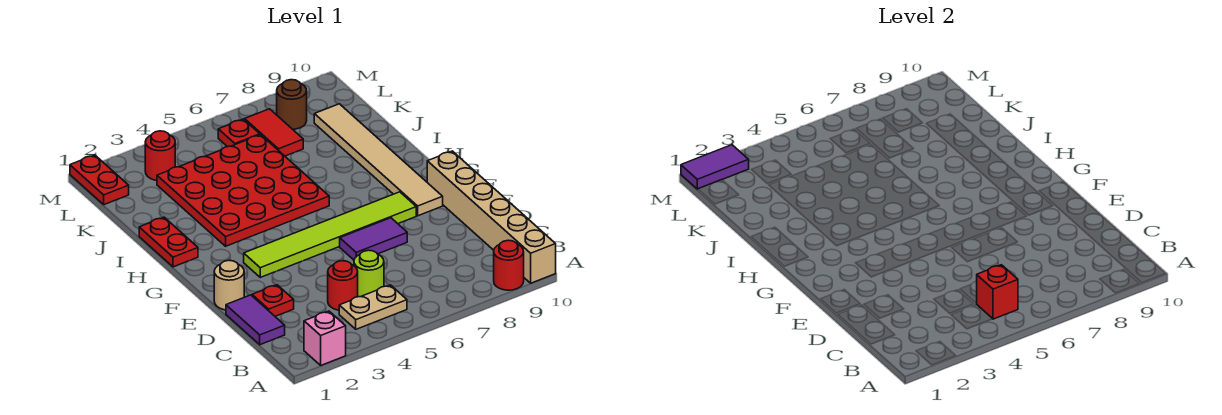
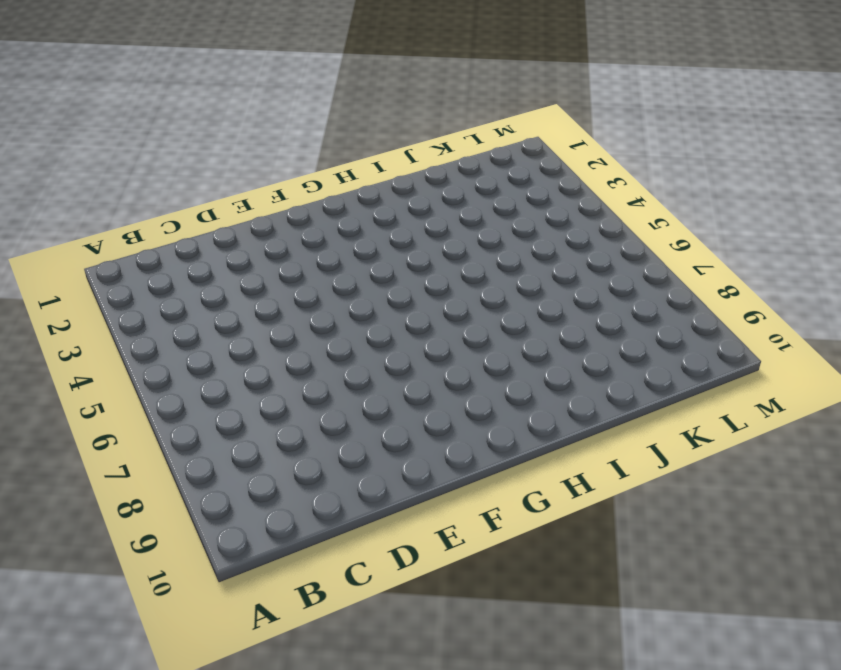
none -> pink brick A2 level 1
none -> red round brick A9 level 1
none -> tan brick A10:F10 level 1

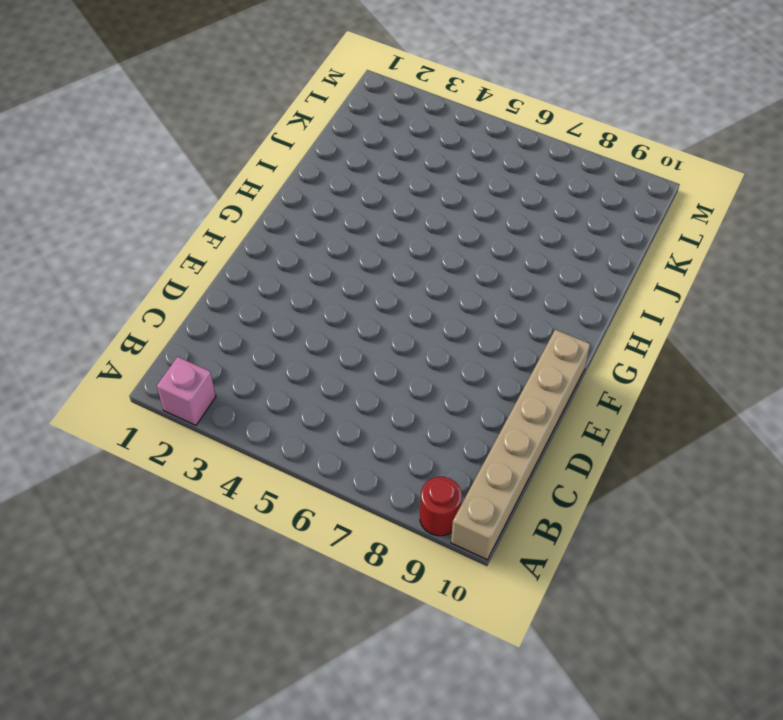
none -> tan plate B4:B5 level 1
none -> purple tile C1:D1 level 1
none -> red round brick C4 level 1

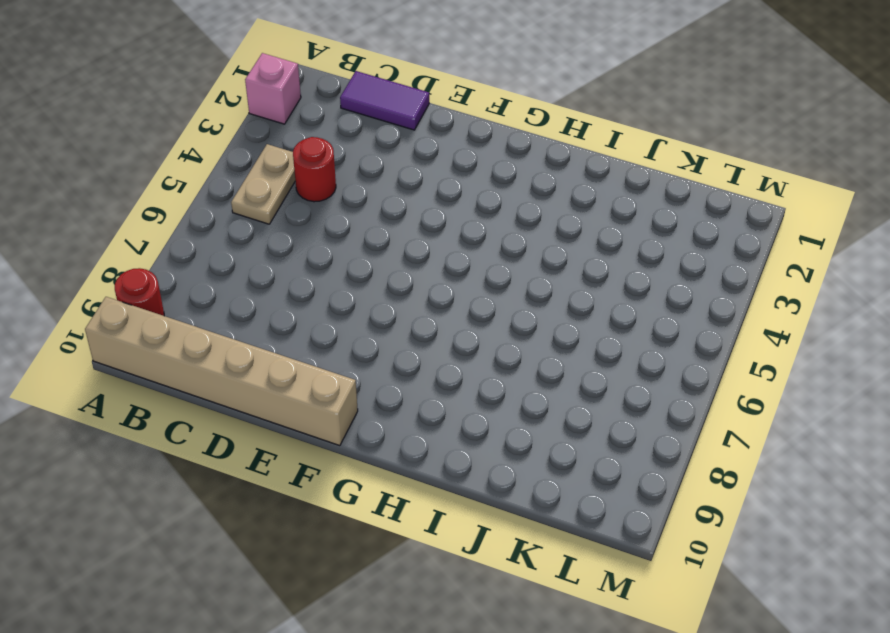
none -> lime round brick C5 level 1
none -> red plate D2 level 1
none -> tan round brick E1 level 1

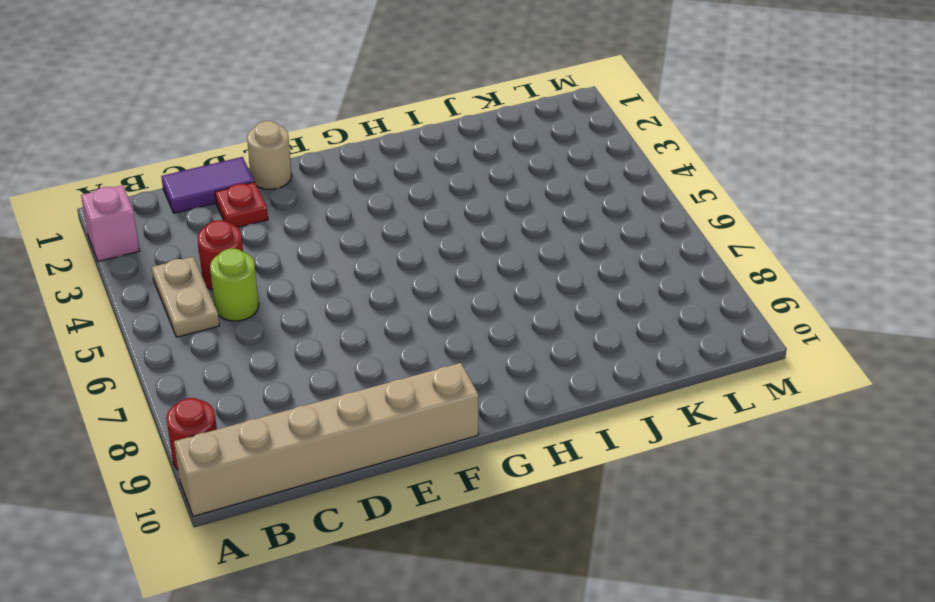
none -> purple tile E6:E7 level 1
none -> lime tile F3:F8 level 1
none -> tan tile F9:K9 level 1

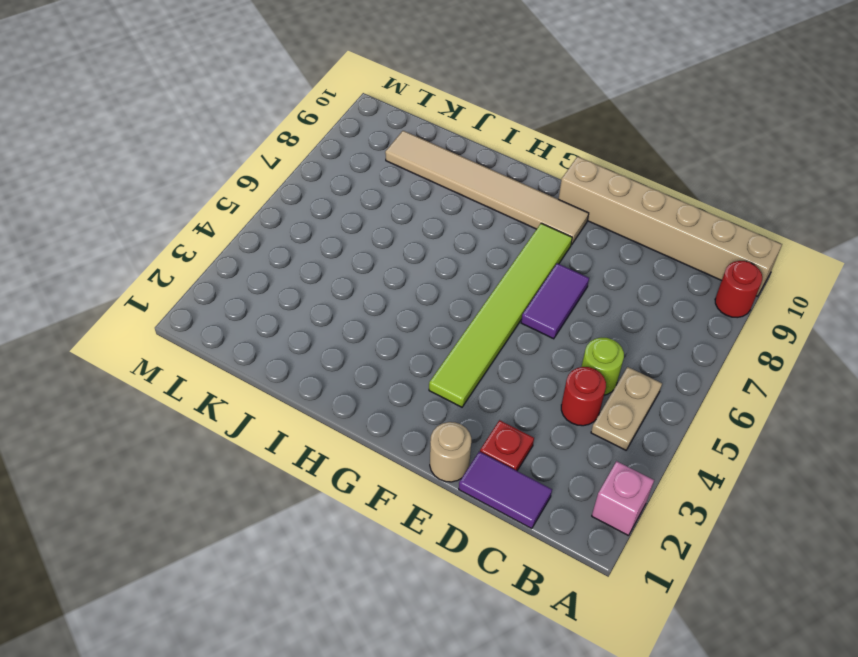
none -> red plate H1:I1 level 1
none -> red plate H3:K6 level 1
none -> red tile K7:L7 level 1

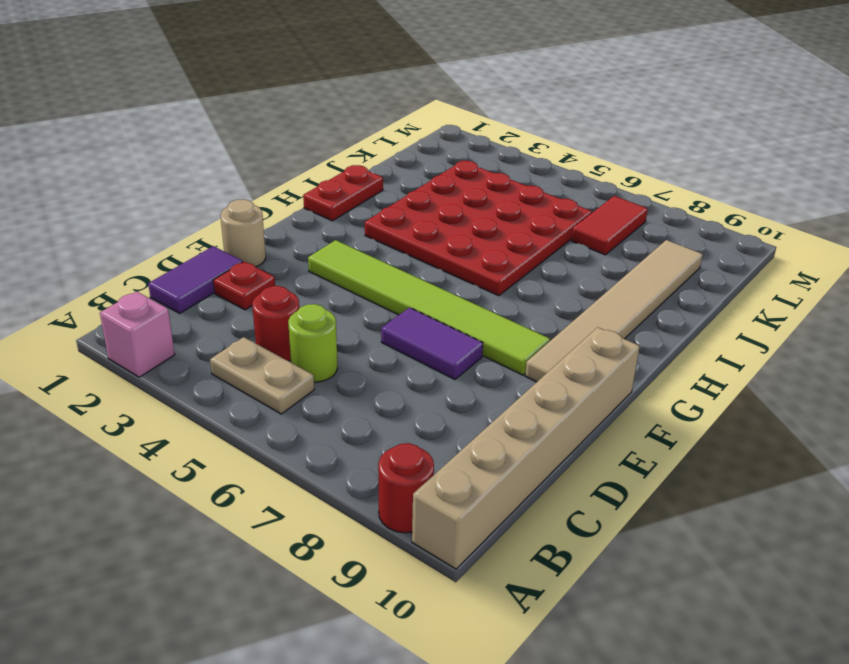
none -> red plate L1:M1 level 1
none -> red round brick L3 level 1
none -> red plate L6 level 1

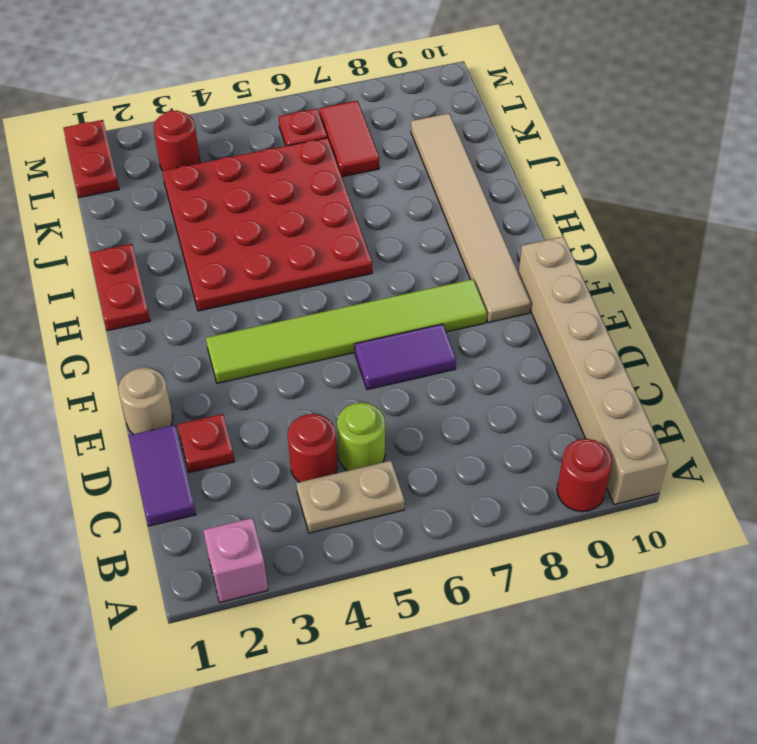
none -> brown round brick L8 level 1
none -> red brick B5 level 2
none -> purple tile M1:M2 level 2

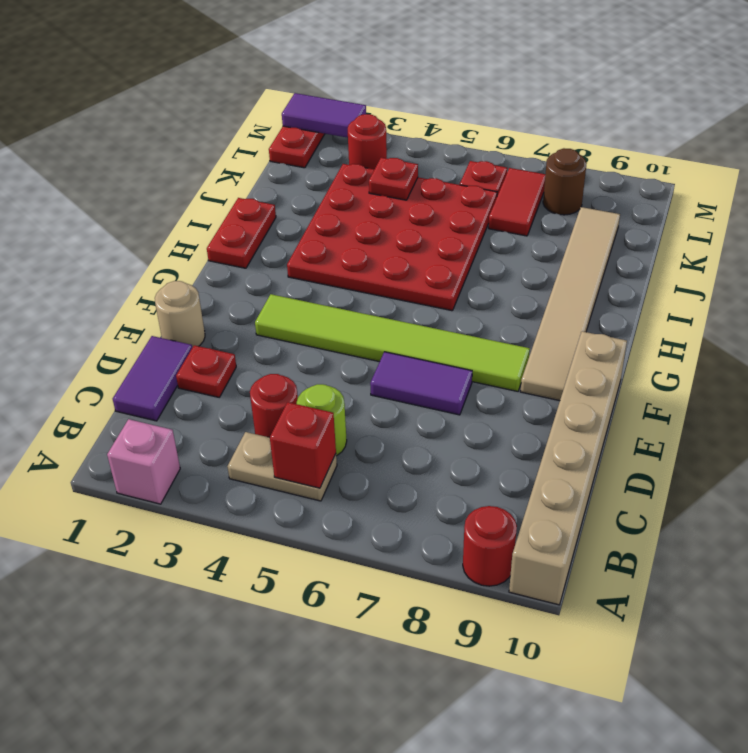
red plate K4 level 2 -> none

